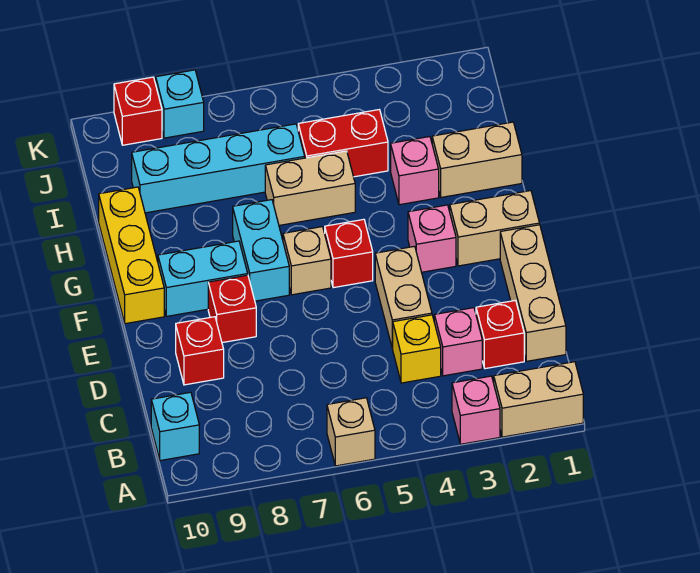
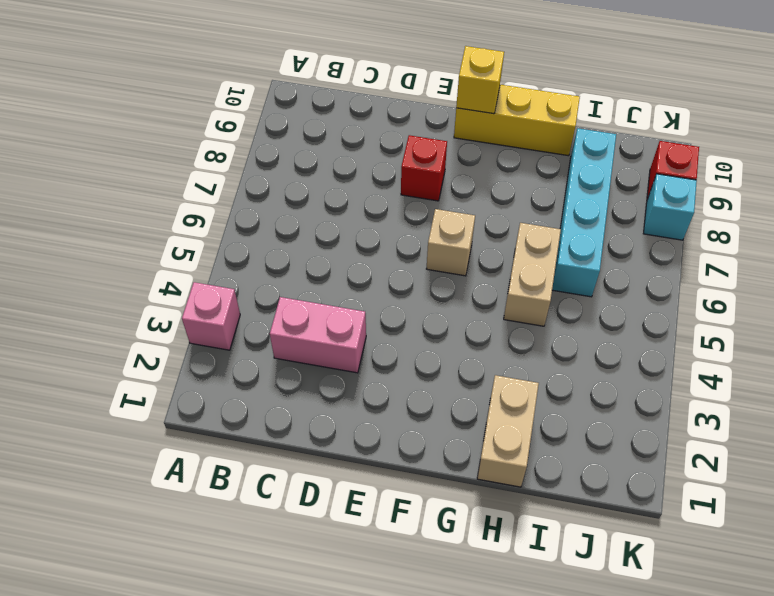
pink brick C3:D3 level 1 -> pink brick C3 level 1
yellow brick F10 level 2 -> yellow brick C4 level 1
none -> tan brick A1:A2 level 1
none -> tan brick A6 level 1
none -> cyan brick B10 level 1

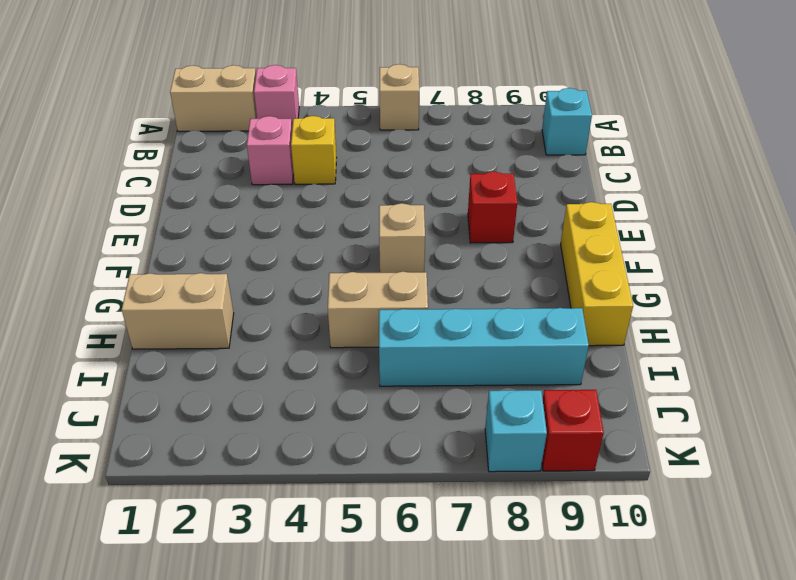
none -> tan brick C1:E1 level 1
none -> red brick C2 level 1
none -> tan brick D4:E4 level 1

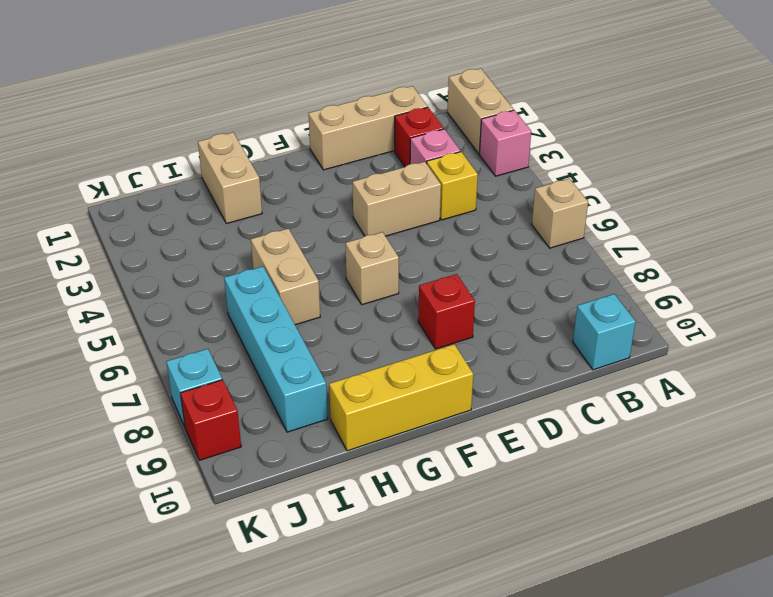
none -> red brick D9 level 1
none -> tan brick F1:F2 level 1
none -> pink brick F3 level 1

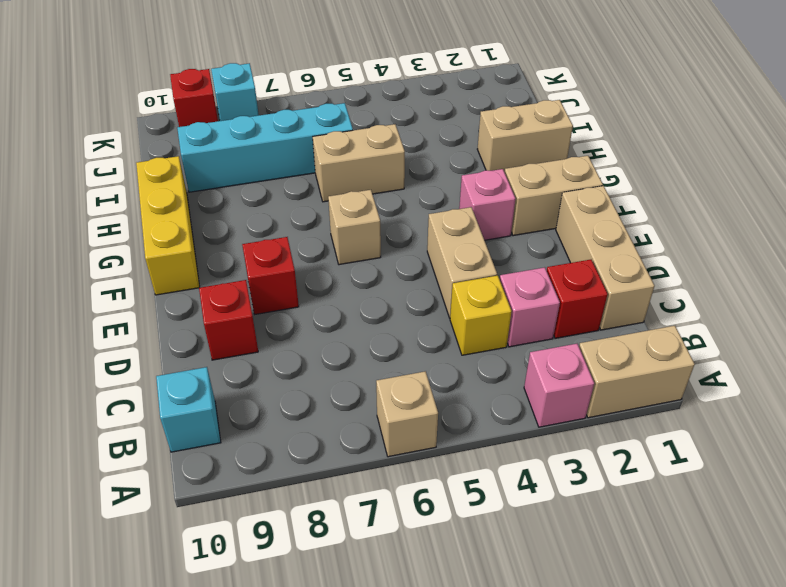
none -> red brick F5 level 1
none -> cyan brick F7:G7 level 1
none -> cyan brick F8:F9 level 1

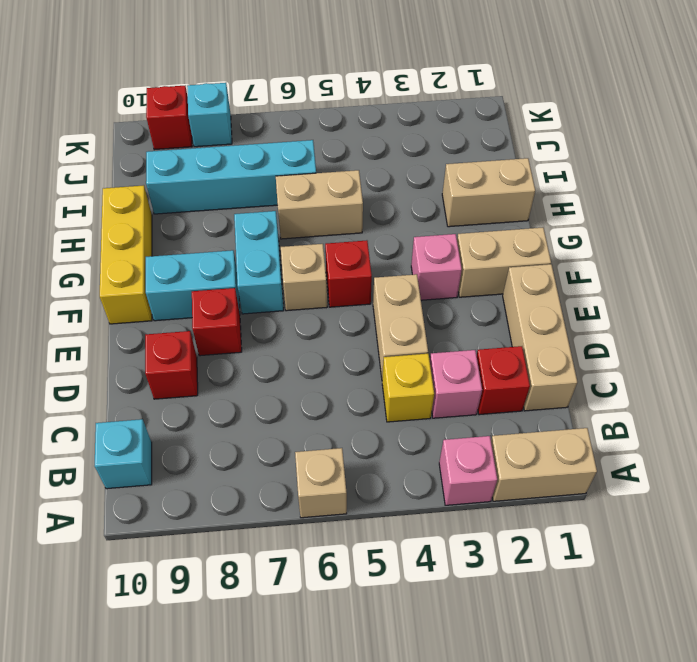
none -> pink brick H3 level 1
none -> red brick I4:I5 level 1

